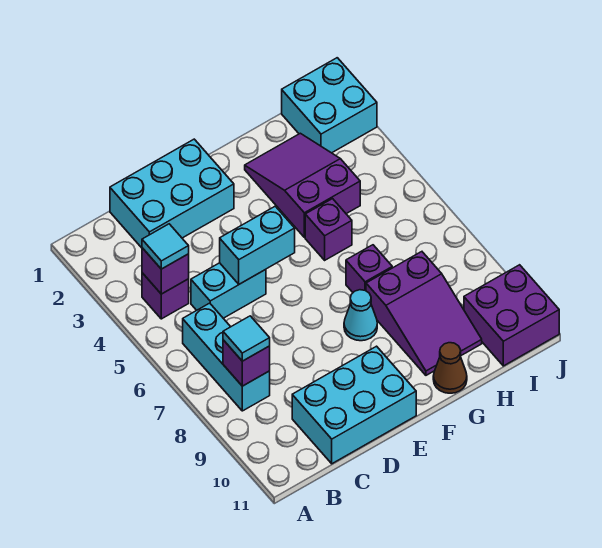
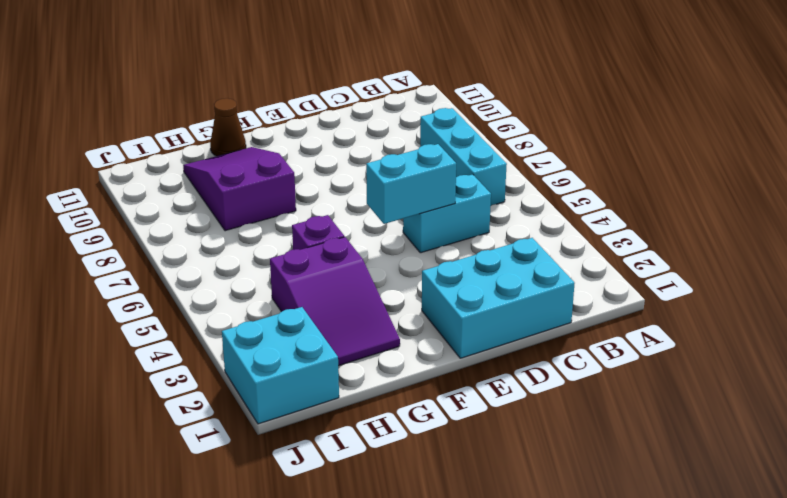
none -> purple brick B4 level 1
none -> cyan brick C10:E11 level 1
none -> cyan cone F8 level 1

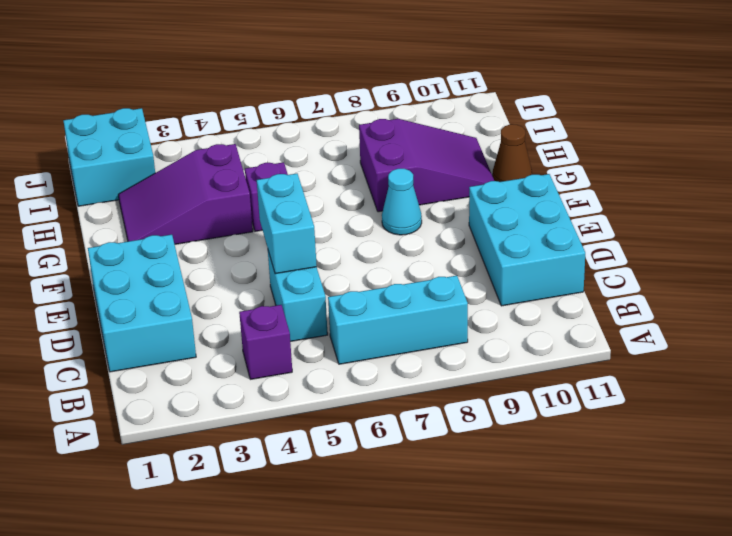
none -> purple brick G7 level 1
none -> purple brick I10:J11 level 1
none -> purple brick B4 level 2

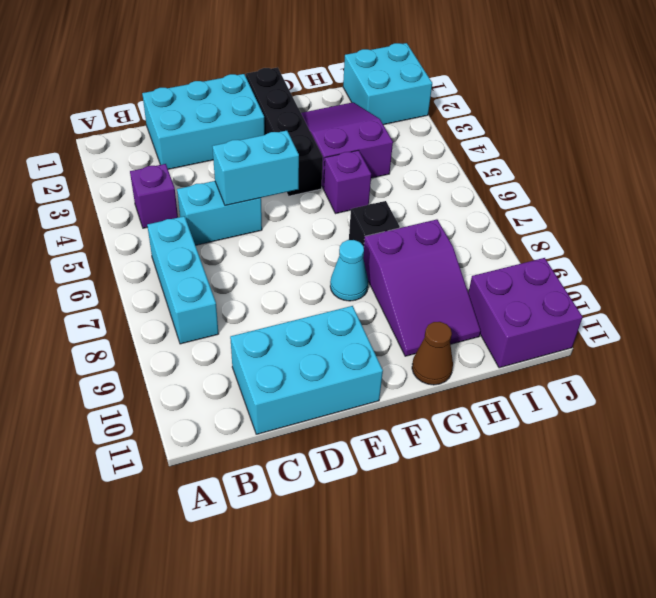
black brick F1:F4 level 1 -> none
black brick G7 level 1 -> purple brick G7 level 1
none -> purple brick B4 level 2
none -> purple brick B8 level 2
none -> cyan tile B4 level 3

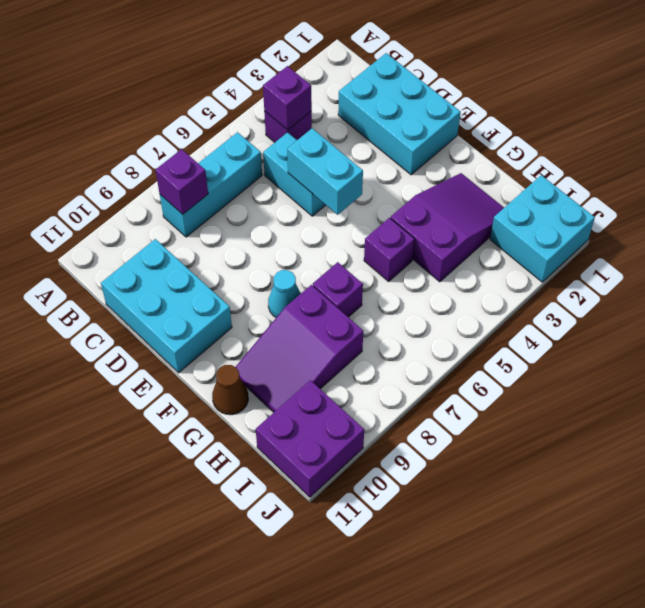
none -> cyan tile B4 level 3
none -> cyan tile B8 level 3

